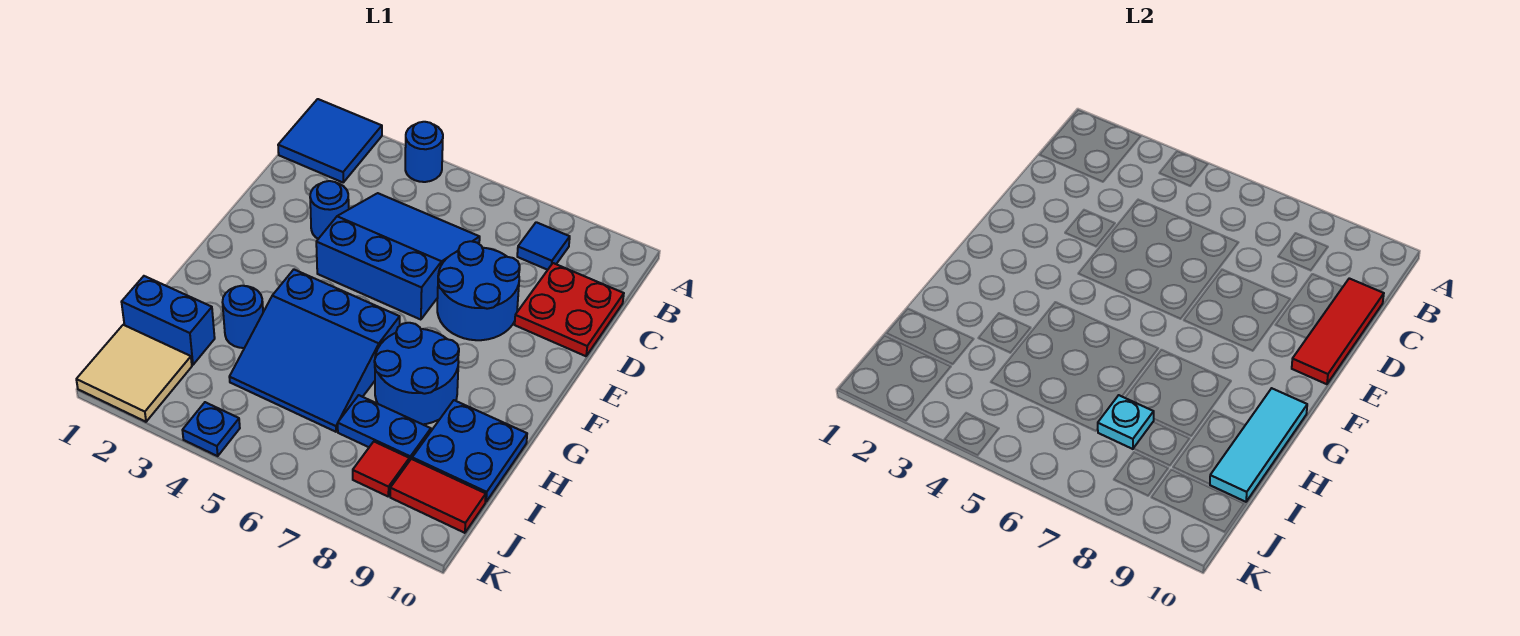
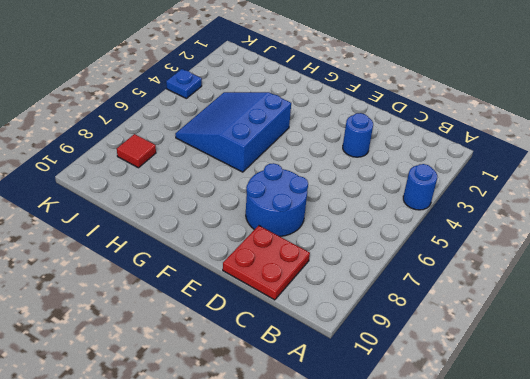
none -> blue tile A1:B2 level 1
none -> blue tile B8 level 1
none -> blue slope C4:E6 level 1 top E

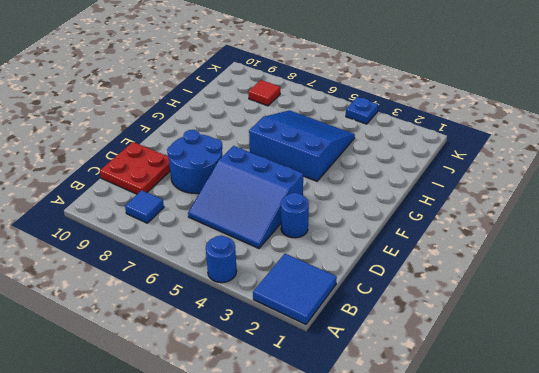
none -> blue round brick G7:H8 level 1
none -> blue round brick H3 level 1
none -> blue plate H9:I10 level 1

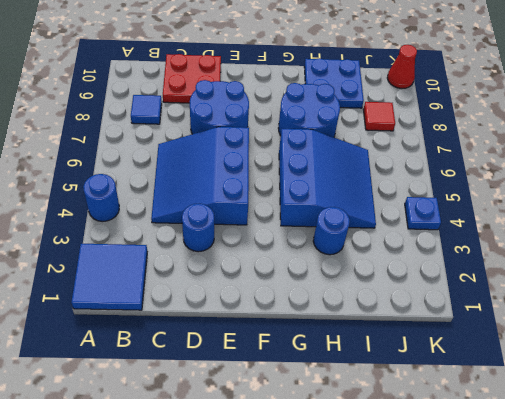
red cone K10 level 1 -> none
none -> blue brick I1:I2 level 1
none -> blue plate I7:I8 level 1
none -> tan tile J1:K2 level 1

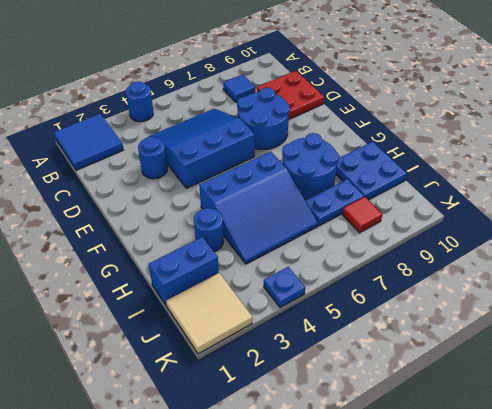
none -> red tile J9:J10 level 1
none -> red tile C10:E10 level 2
none -> cyan tile G10:I10 level 2

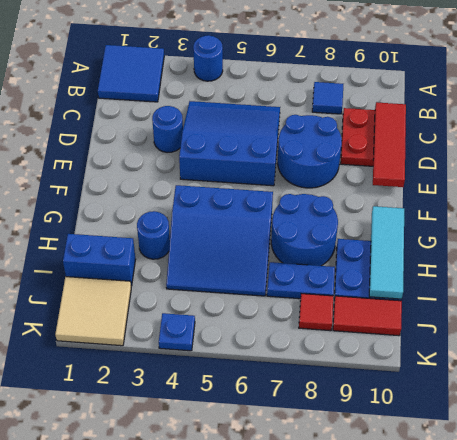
none -> cyan plate I7 level 2

